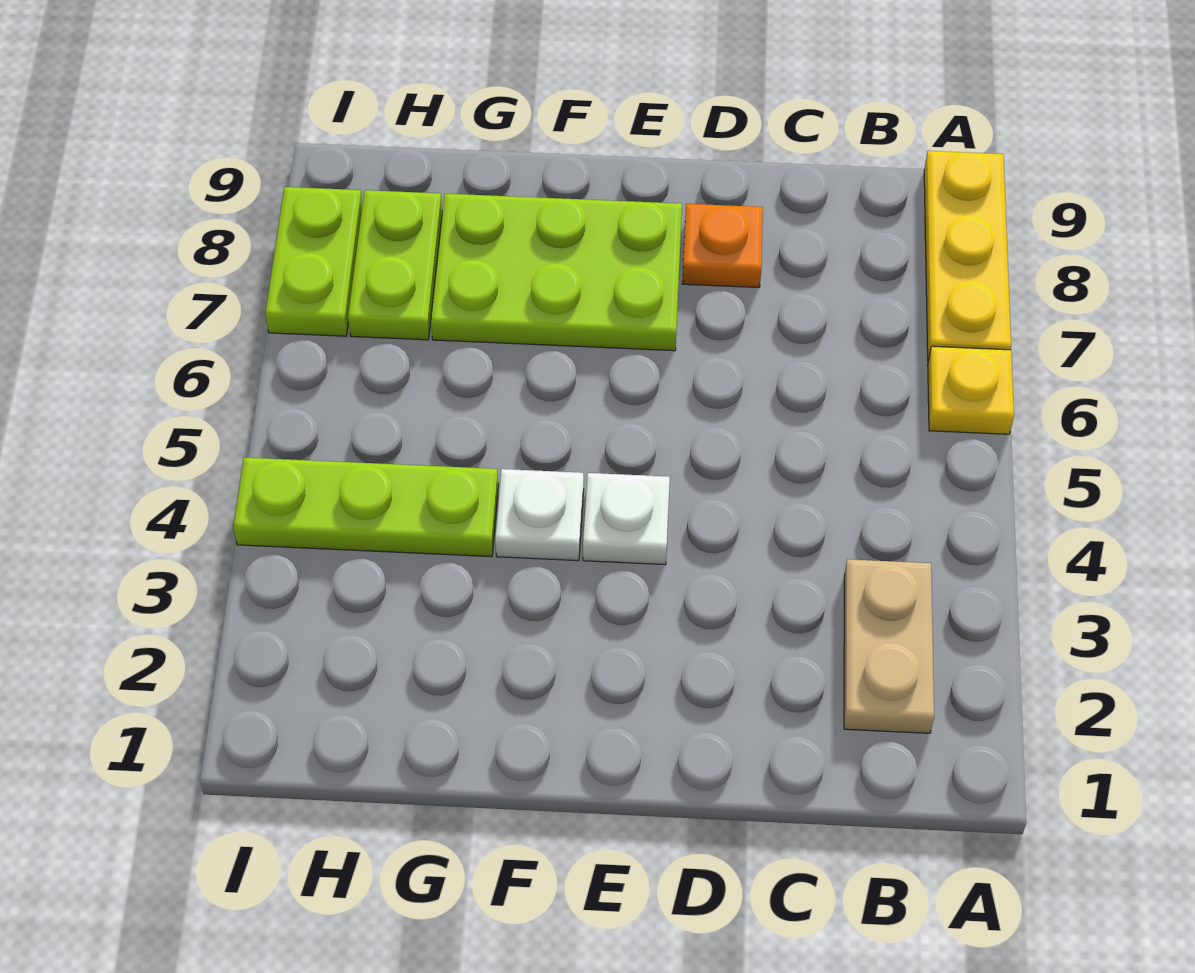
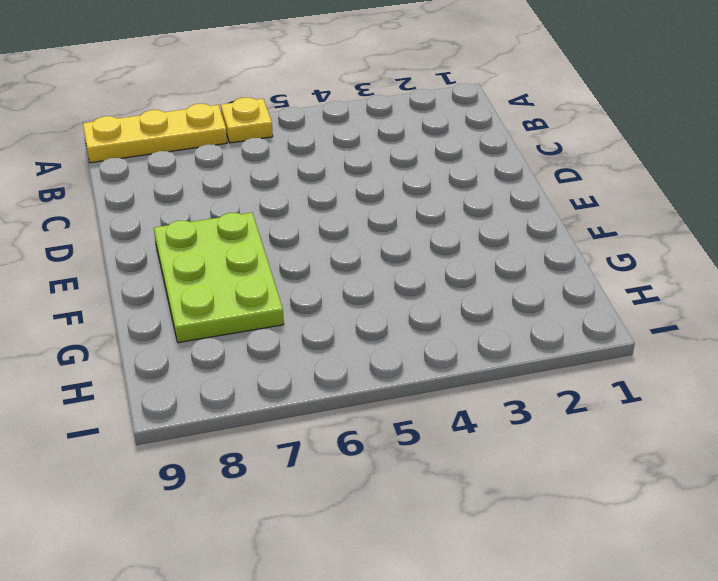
none -> tan plate B2:B3 level 1
none -> orange plate D8 level 1

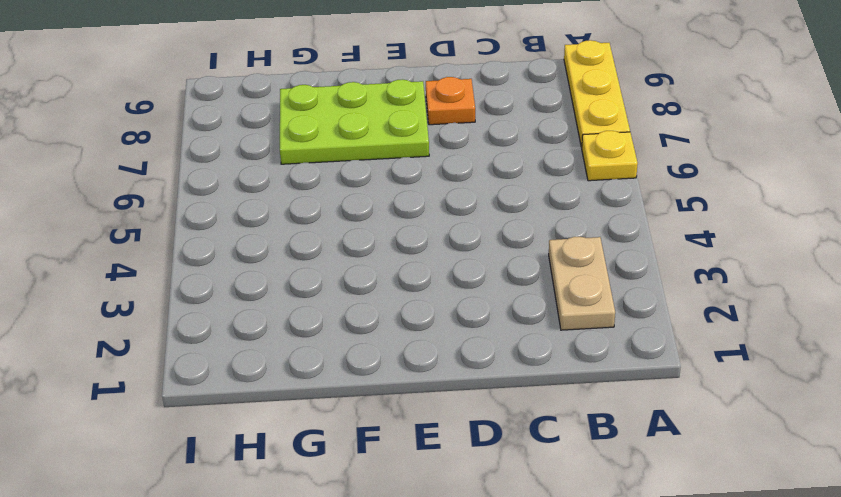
none -> white plate E4 level 1
none -> white plate F4 level 1

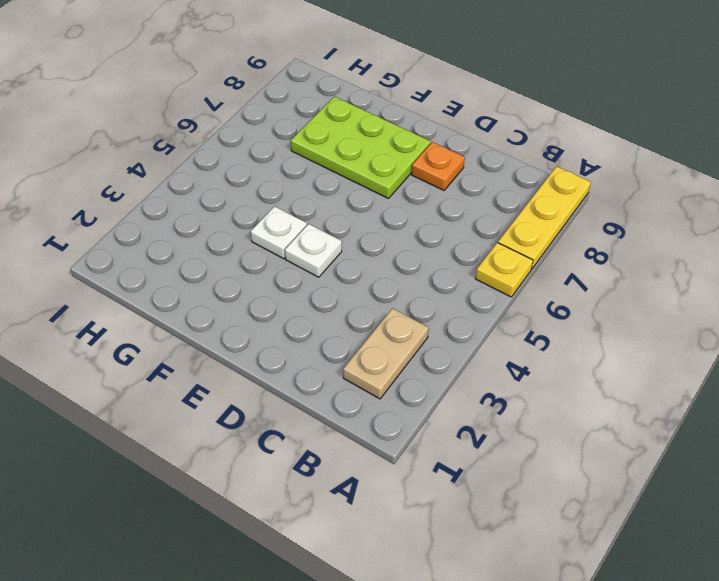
none -> lime plate G4:I4 level 1
none -> lime plate H7:H8 level 1

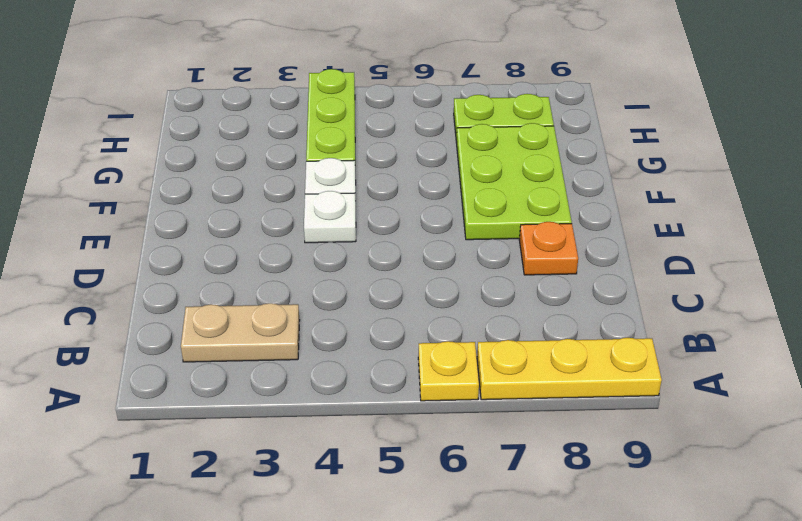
none -> lime plate I7:I8 level 1

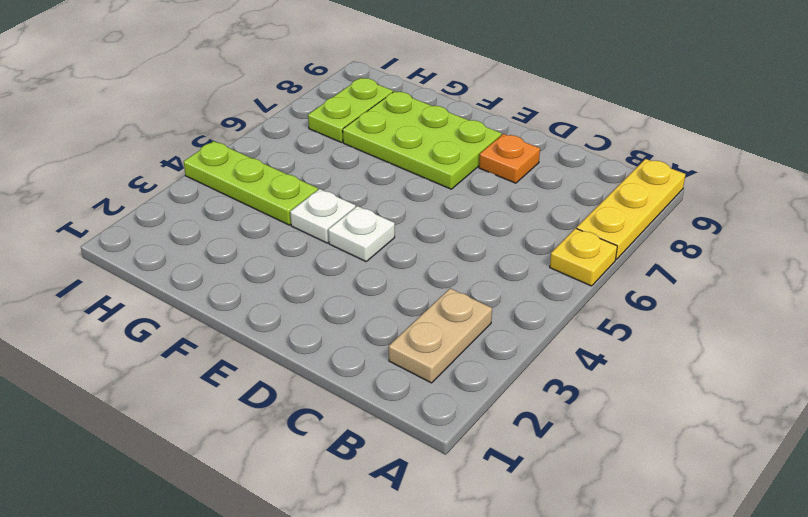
none -> lime plate I7:I8 level 1

